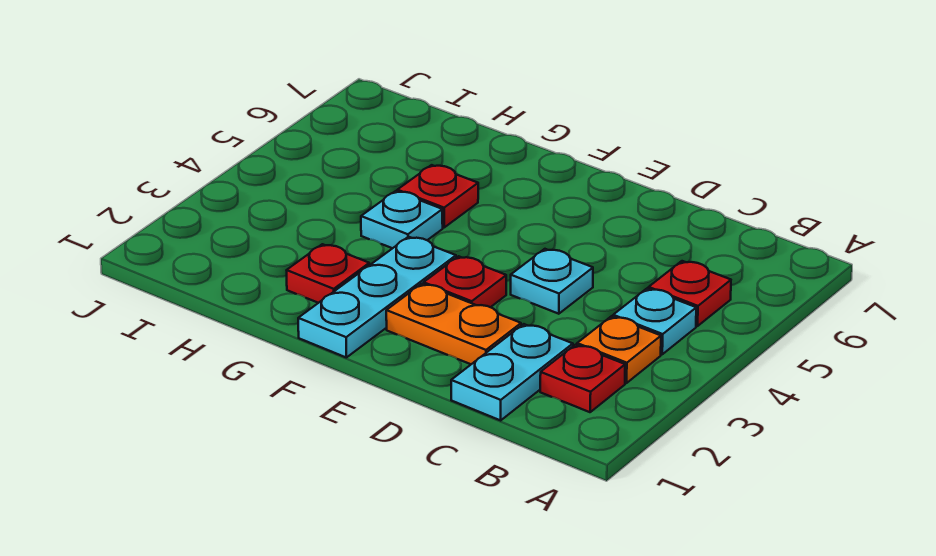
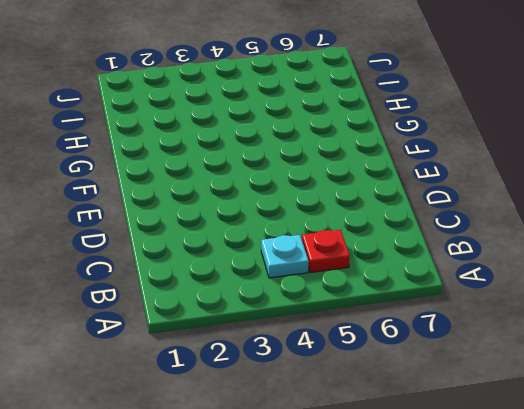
none -> red plate B2 level 1
none -> orange plate B3 level 1
none -> cyan plate C1:C2 level 1

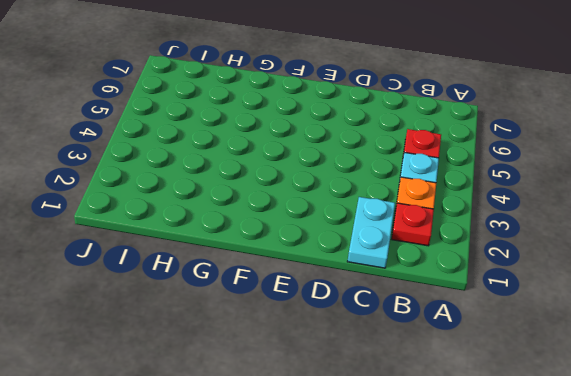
none -> orange plate D2:E2 level 1
none -> cyan plate D4 level 1
none -> red plate E3 level 1

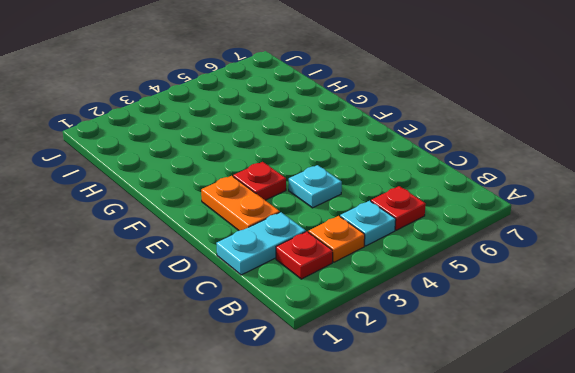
none -> cyan plate F1:F3 level 1
none -> red plate G2 level 1
none -> cyan plate G4 level 1

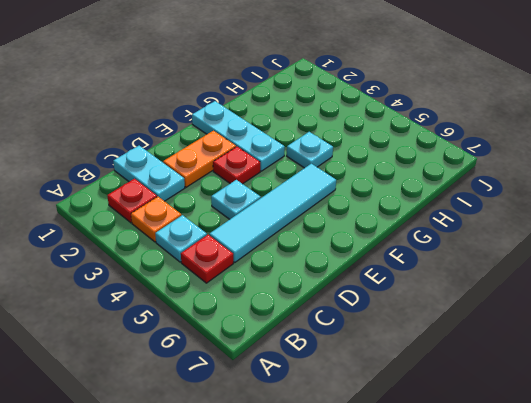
cyan tile C5:F5 level 1 -> none
none -> red plate G2 level 1
none -> red plate G5 level 1

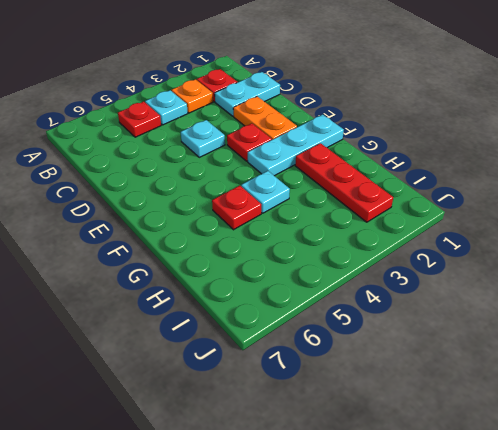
red plate G2:I2 level 1 -> red plate G2 level 1

